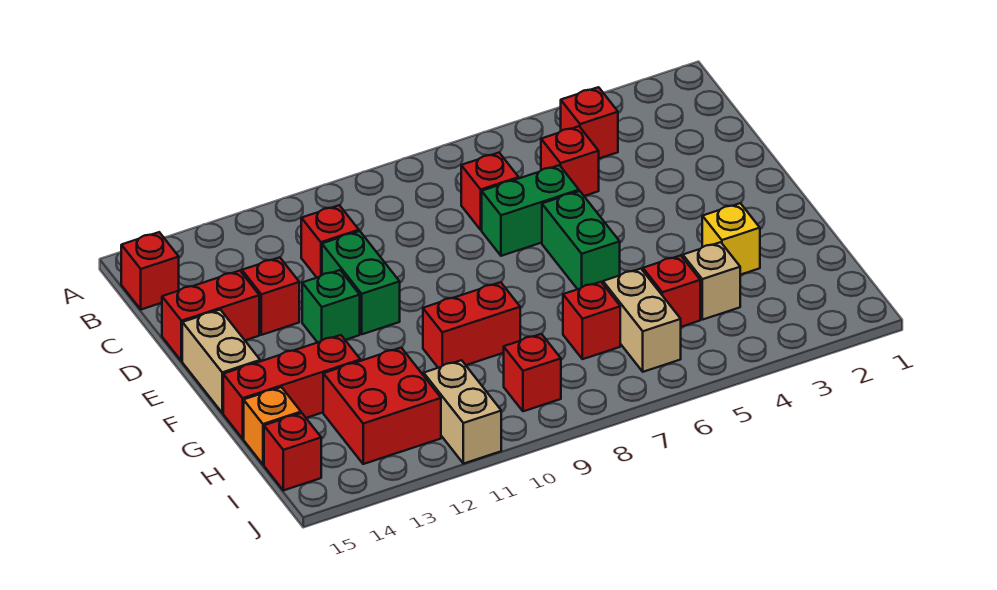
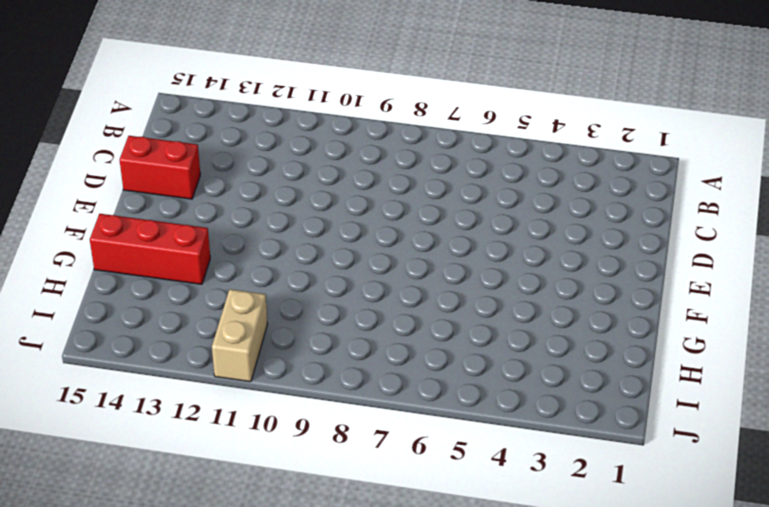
none -> red brick B4 level 1
none -> red brick B15 level 1
none -> red brick C5 level 1

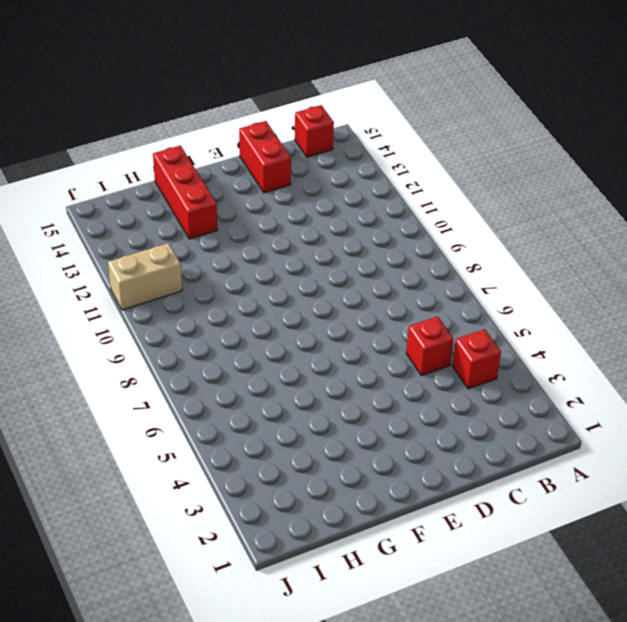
none -> red brick C7 level 1
none -> red brick C11 level 1
none -> green brick D6:D7 level 1

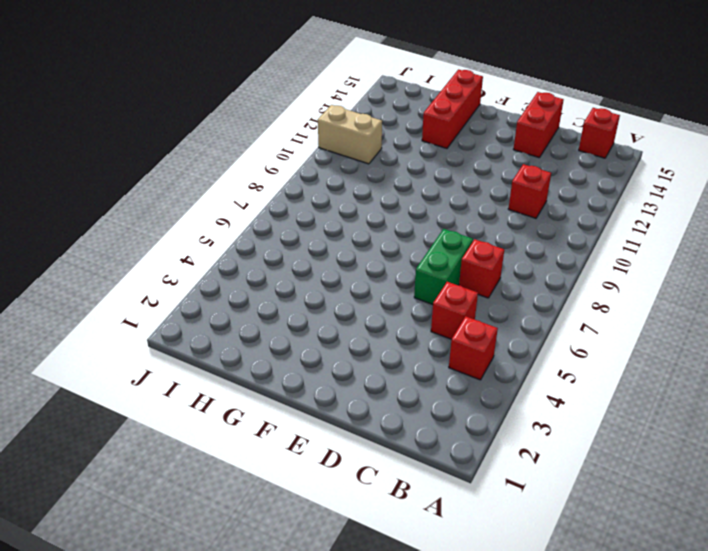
none -> green brick D11:E11 level 1
none -> red brick D13 level 1
none -> green brick E6:F6 level 1

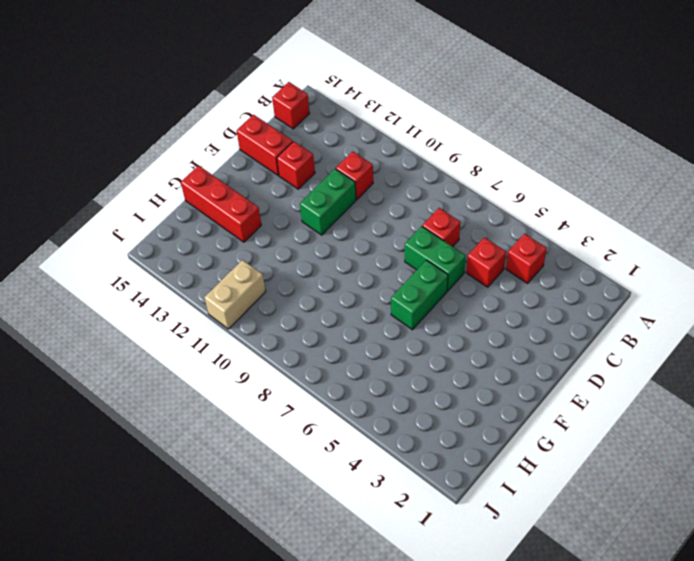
none -> green brick E12 level 1
none -> tan brick E15:F15 level 1
none -> yellow brick G3 level 1

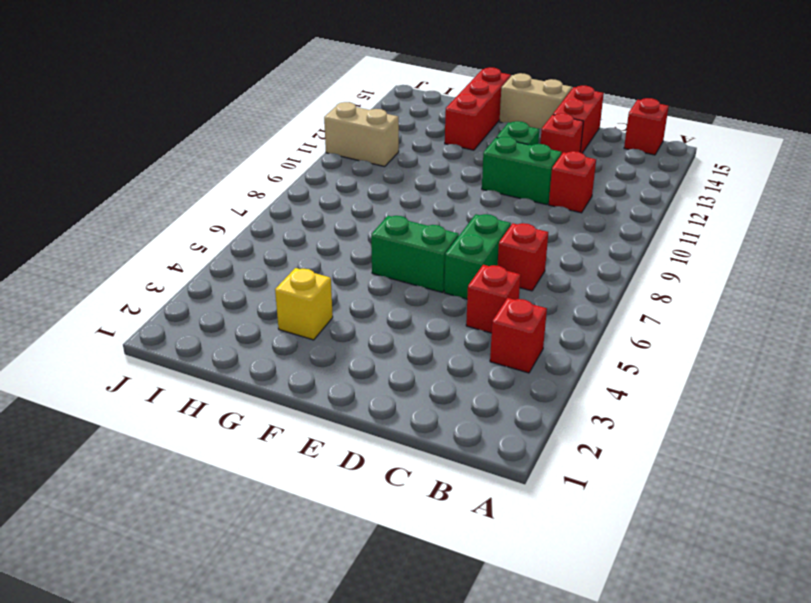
none -> red brick G9:G10 level 1
none -> tan brick H4 level 1
none -> red brick H5 level 1

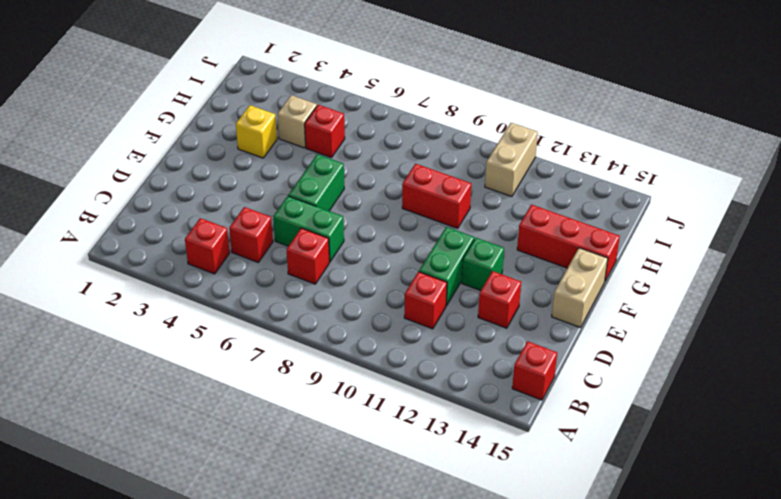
none -> red brick D14:D15 level 1
none -> tan brick H6:I6 level 1
none -> red brick H7 level 1

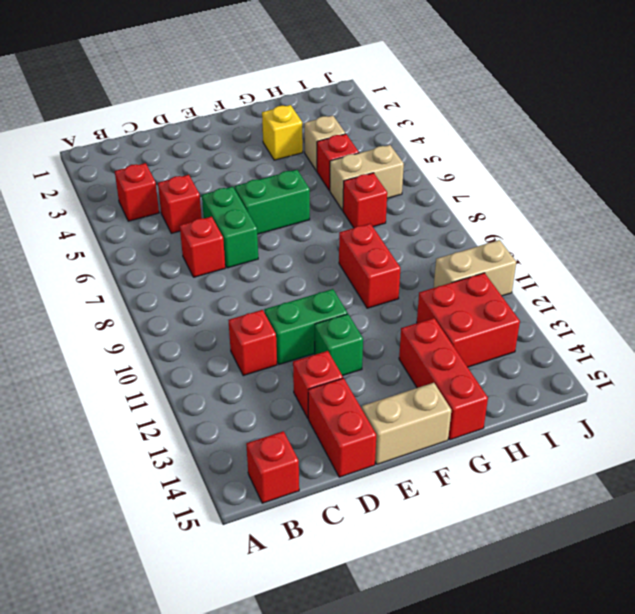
none -> orange brick H15 level 1
none -> red brick I9 level 1
none -> red brick I15 level 1

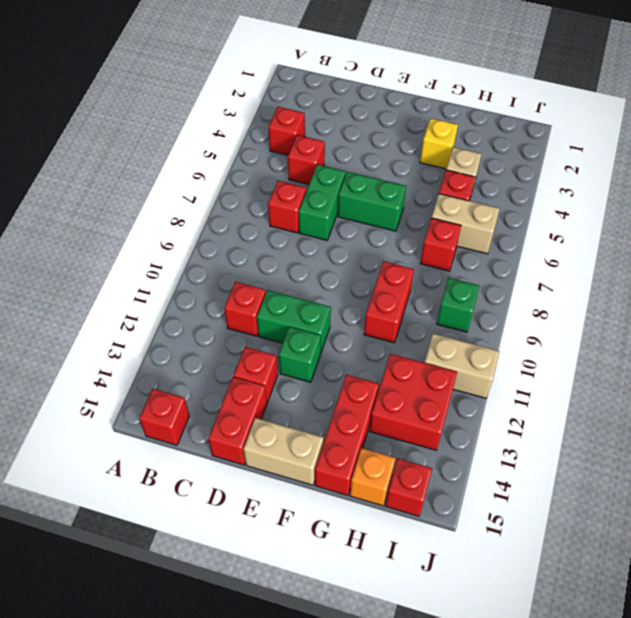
green brick I9 level 1 -> red brick I9 level 1

